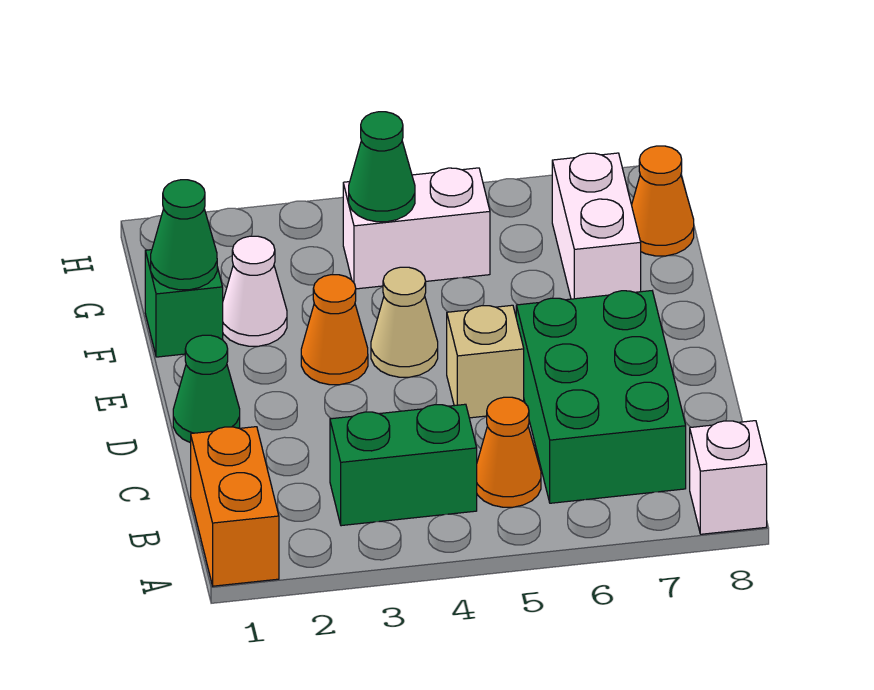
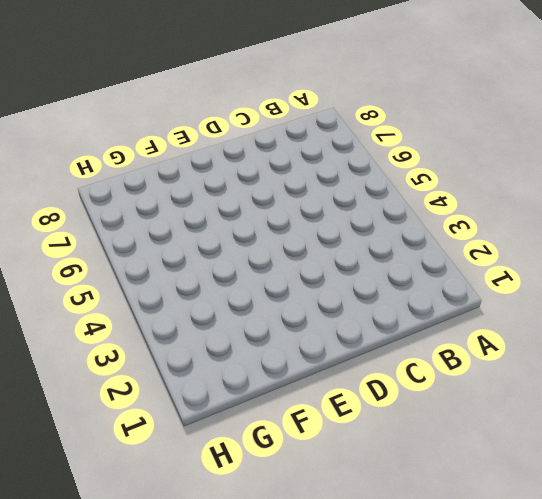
none -> orange brick A1:B1 level 1
none -> white brick A8 level 1
none -> green brick B3:B4 level 1

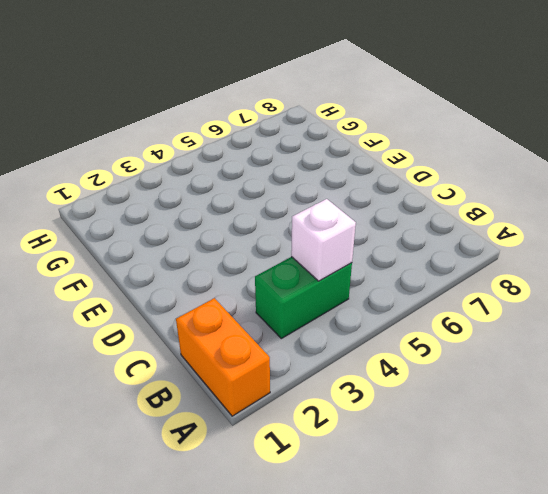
white brick B4 level 2 -> white brick A8 level 1
none -> orange cone B5 level 1
none -> green brick B6:D7 level 1
none -> green cone D1 level 1

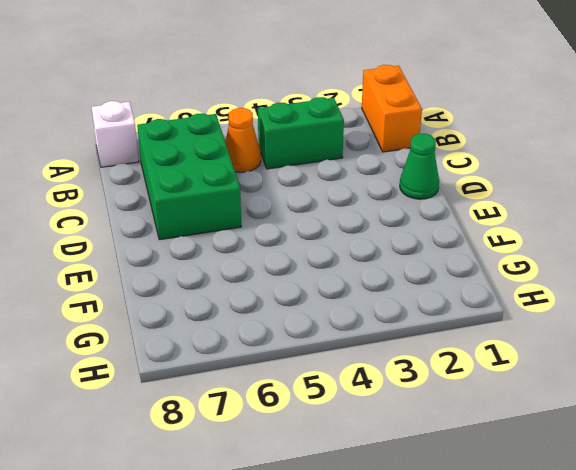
none -> tan brick D5 level 1
none -> orange cone E3 level 1
none -> tan cone E4 level 1

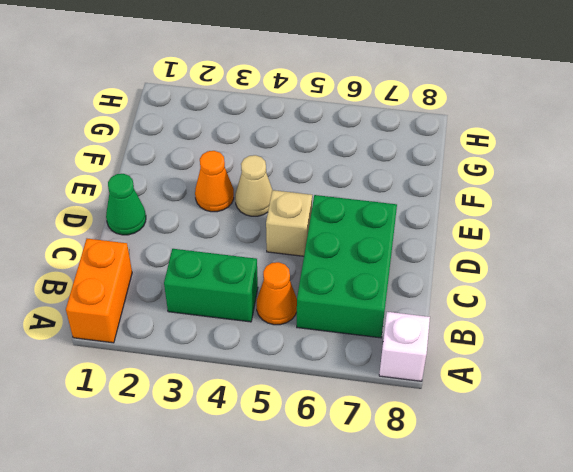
none -> green brick F1 level 1
none -> white cone F2 level 1
none -> white brick F7:G7 level 1

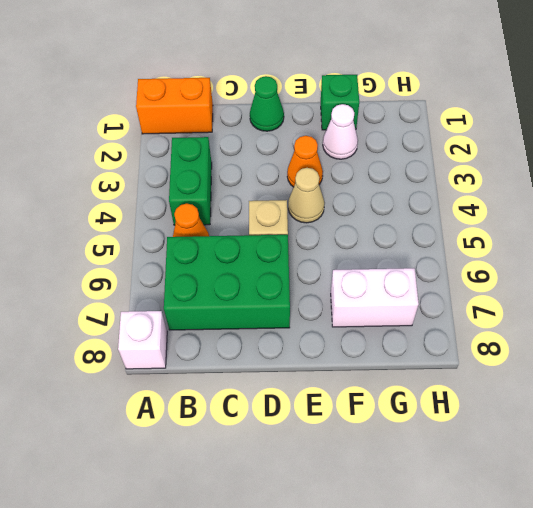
none -> white brick G4:G5 level 1
none -> orange cone G8 level 1
none -> green cone F1 level 2

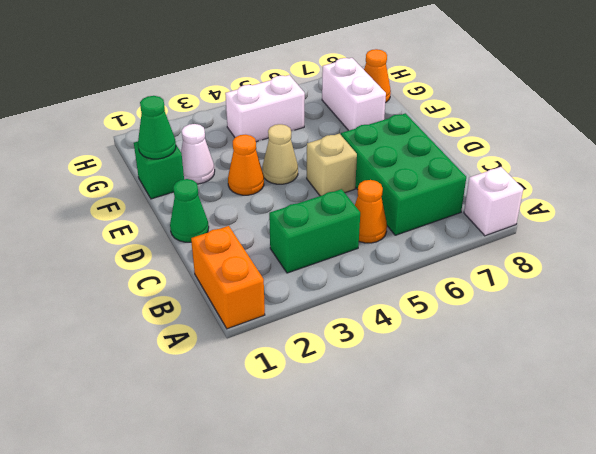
none -> green cone G4 level 2

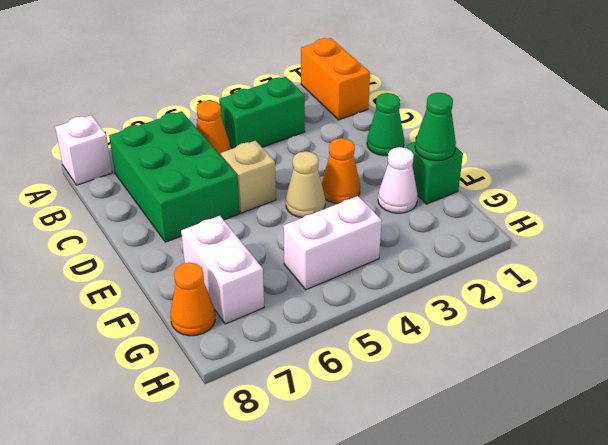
none -> green cone G4 level 2

